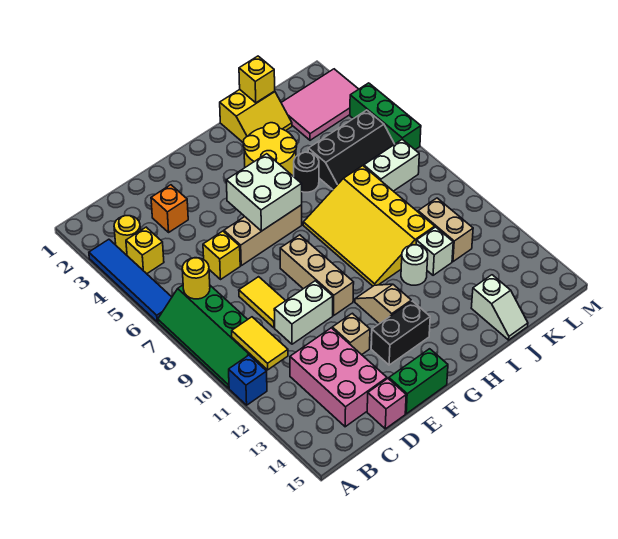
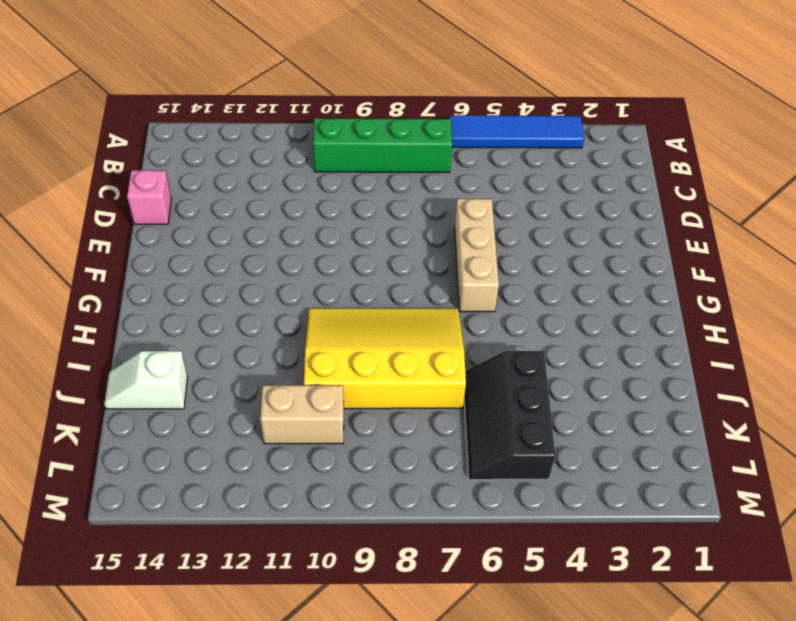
none -> blue brick A11 level 1
none -> yellow round brick B3 level 1
none -> yellow brick B4 level 1
none -> pink brick C12:D14 level 1

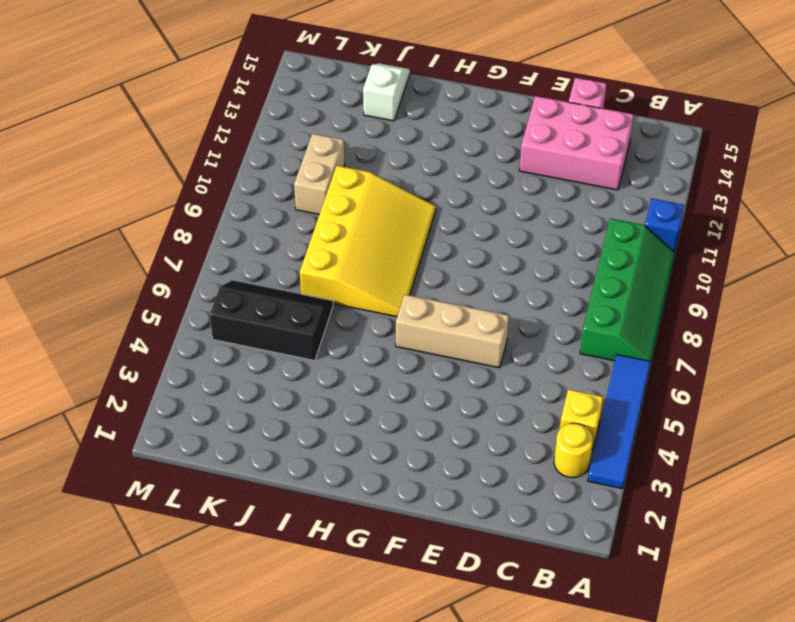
pink brick C13:E14 level 1 -> pink brick C12:D14 level 1
none -> orange brick D3 level 1
none -> yellow brick D6 level 1
none -> yellow tile D8:D9 level 1
none -> white brick D10:E10 level 1

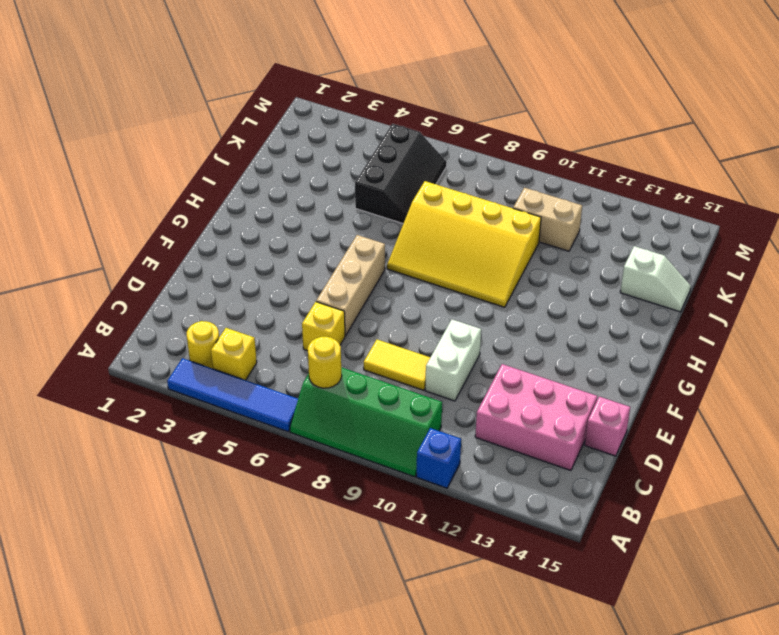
none -> orange brick D3 level 1
none -> tan brick E12 level 1
none -> green brick E15:F15 level 1
none -> tan brick F8:F10 level 1

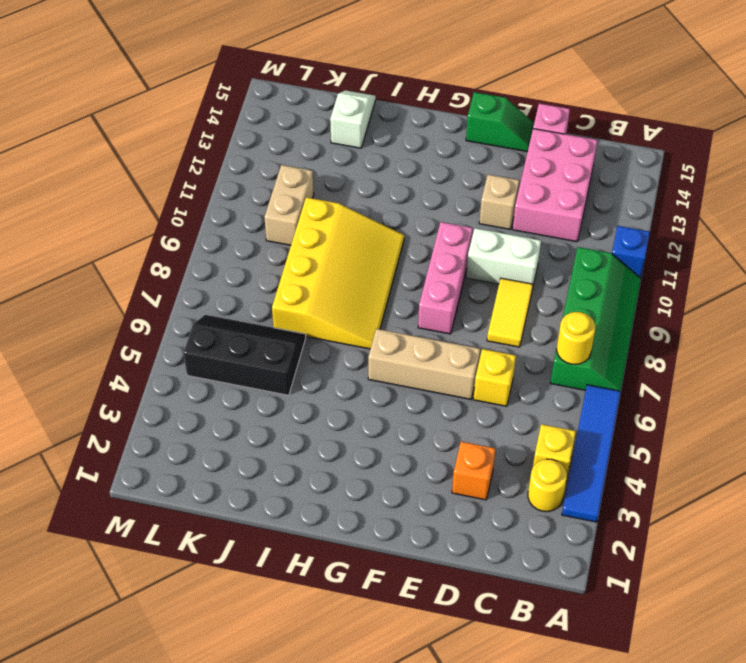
green slope E15:F15 level 1 top F -> green brick E15:F15 level 1
pink brick F8:F10 level 1 -> tan brick F8:F10 level 1
none -> black brick F13:G13 level 1
none -> tan slope G11:G12 level 1 top 12
none -> yellow round brick H3:I4 level 1
none -> yellow slope I1:J2 level 1 top 1

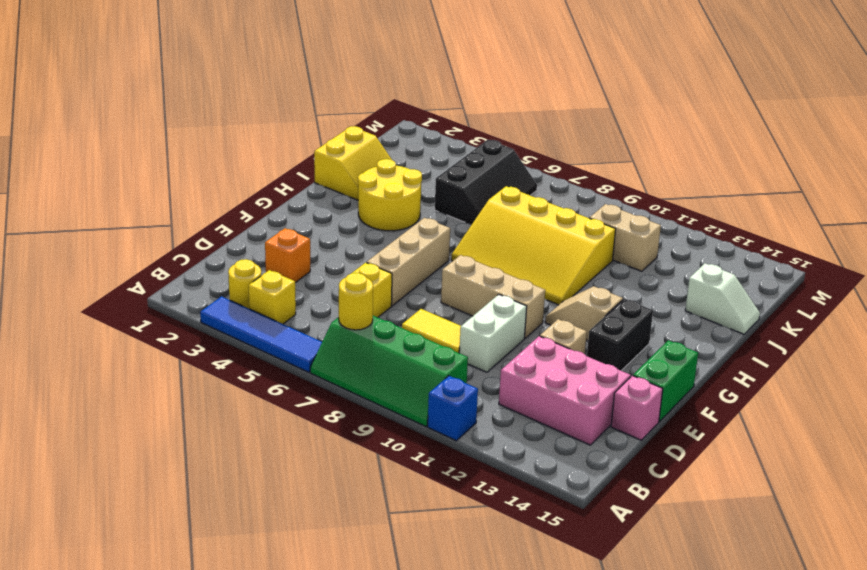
none -> black round brick I5 level 1
none -> white round brick I11 level 1
none -> white brick J11 level 1
none -> pink tile K2:M3 level 1

